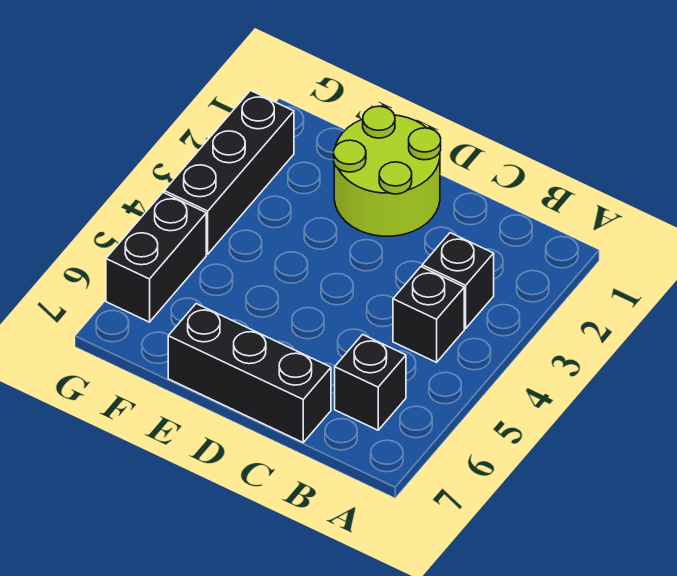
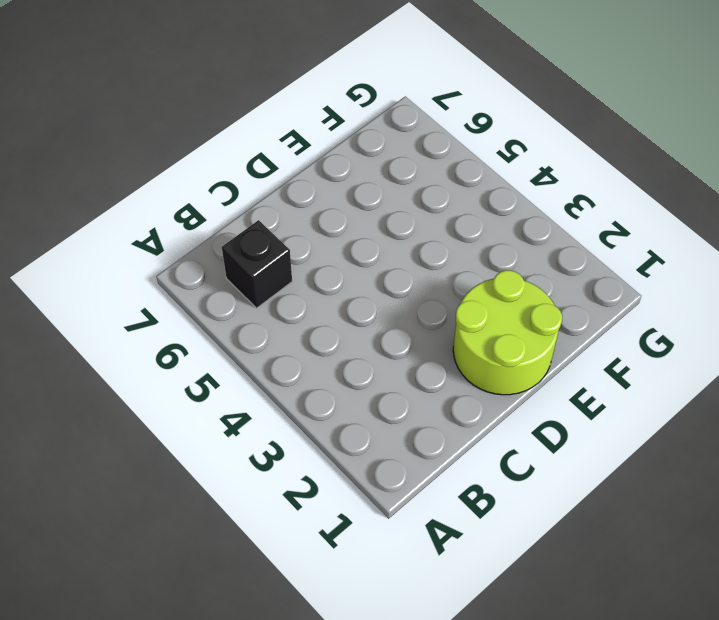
none -> black brick B3 level 1
none -> black brick B4 level 1

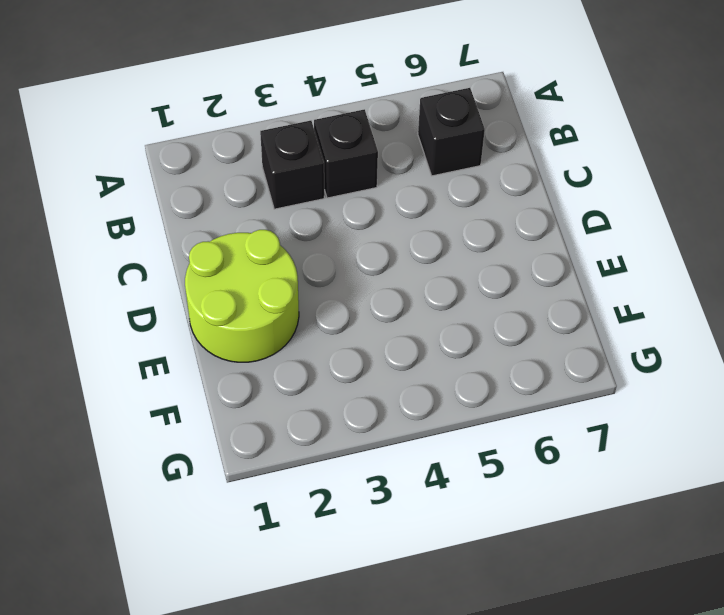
none -> black brick C7:E7 level 1
none -> black brick G2:G4 level 1

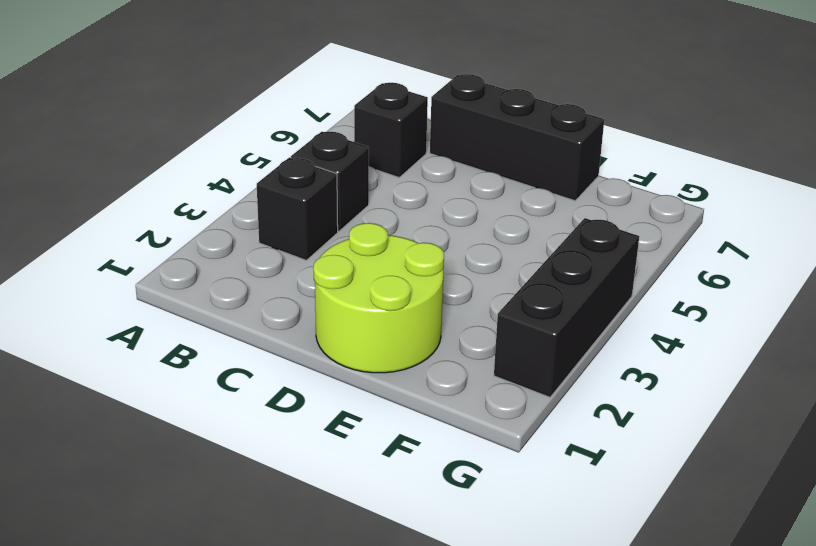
none -> black brick G5:G6 level 1

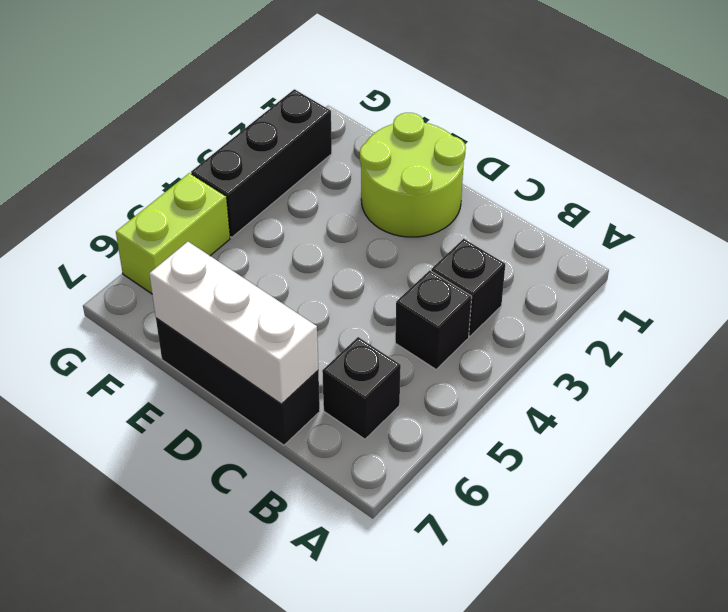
white brick C7:E7 level 2 -> none
lime brick G5:G6 level 1 -> black brick G5:G6 level 1

